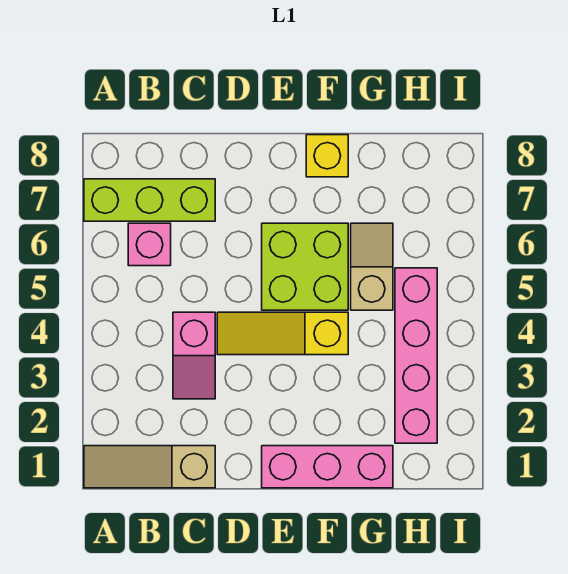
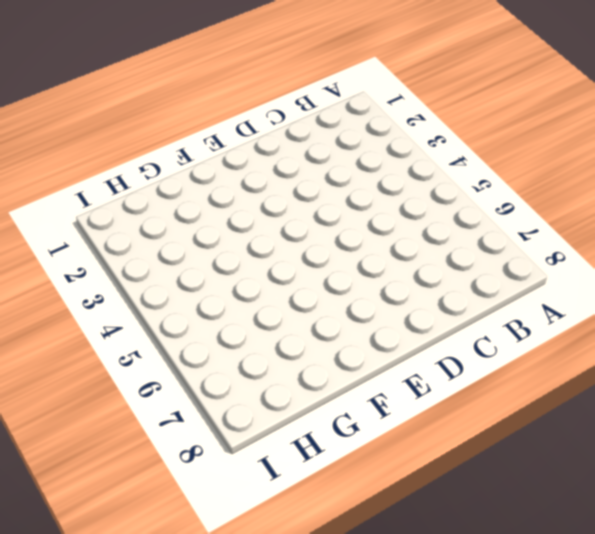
none -> tan slope A1:C1 level 1 top C
none -> lime brick A7:C7 level 1

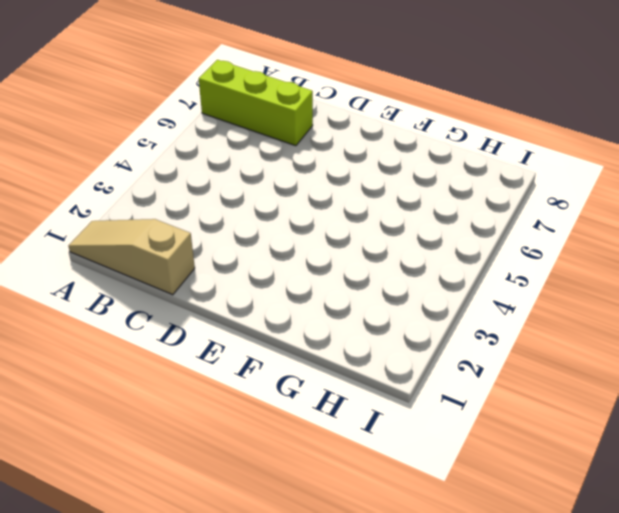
none -> pink brick B6 level 1
none -> pink slope C3:C4 level 1 top 4

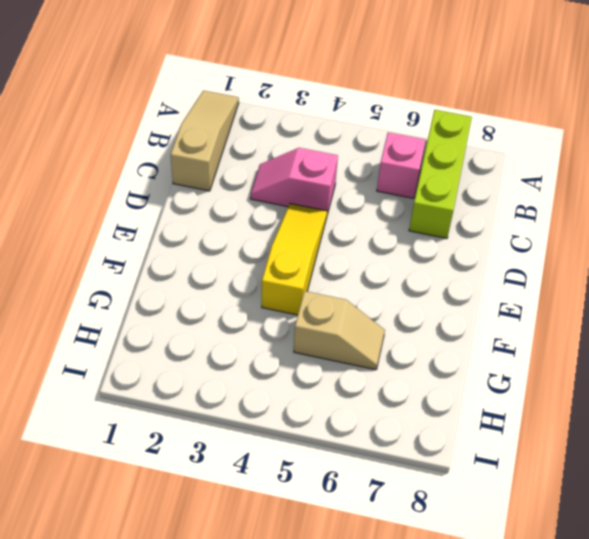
none -> pink brick E1:G1 level 1
none -> lime brick E5:F6 level 1

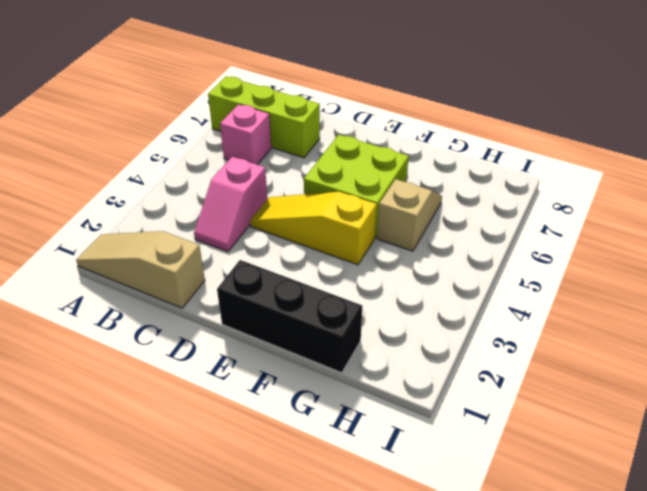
black brick E1:G1 level 1 -> pink brick E1:G1 level 1
none -> yellow brick F8 level 1
none -> pink brick H2:H5 level 1

